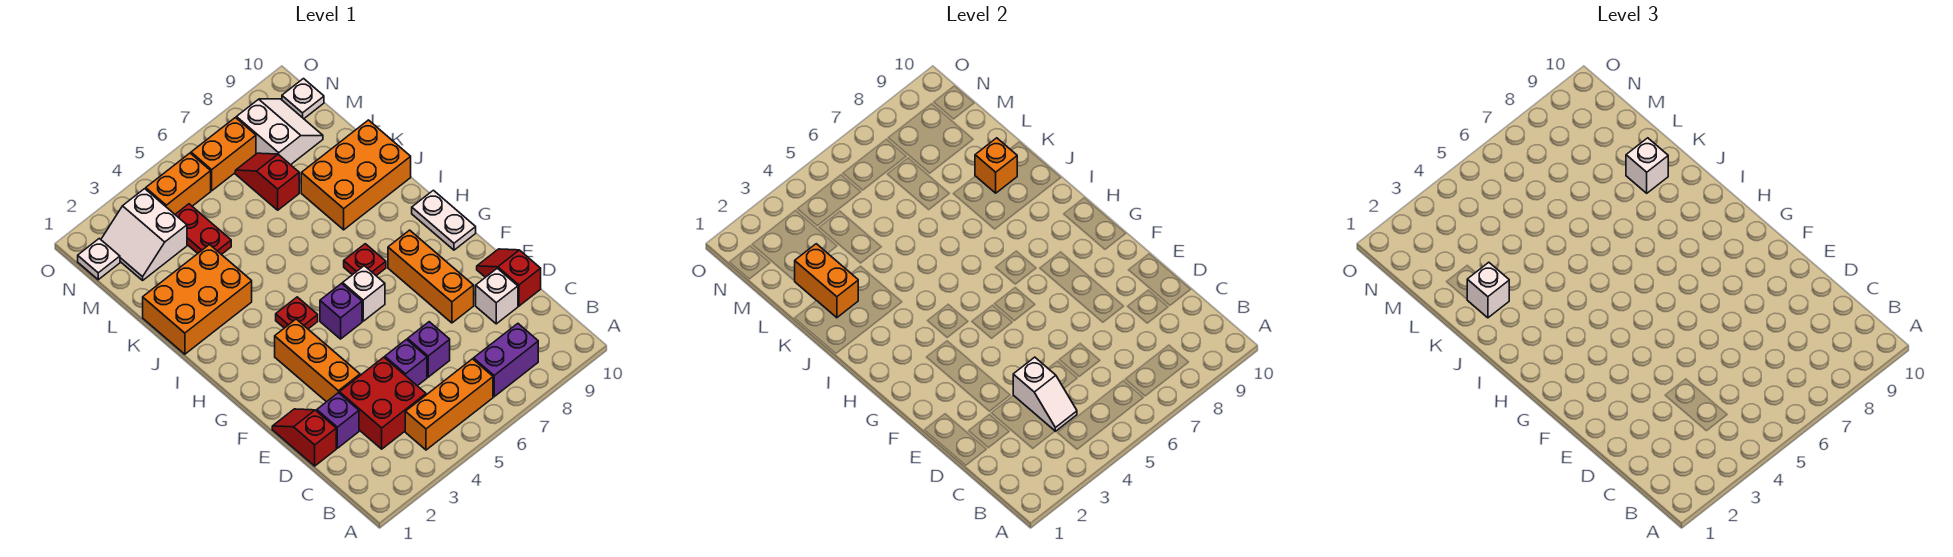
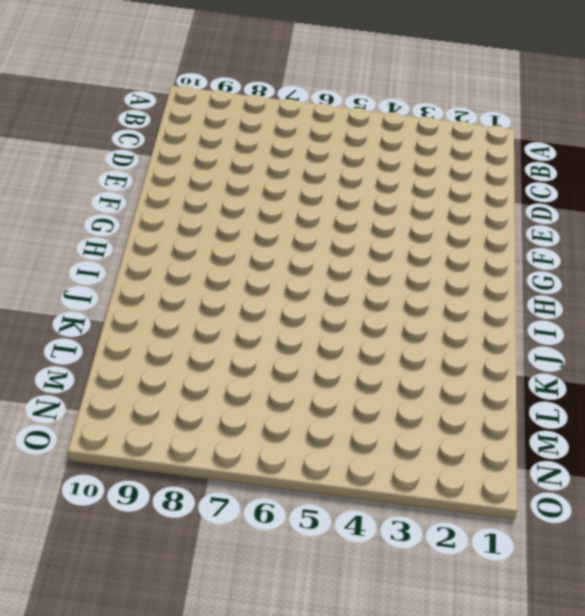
none -> orange brick B4:B6 level 1
none -> purple brick B7:B8 level 1
none -> red brick C3:D4 level 1
none -> red slope D1:E1 level 1 top D

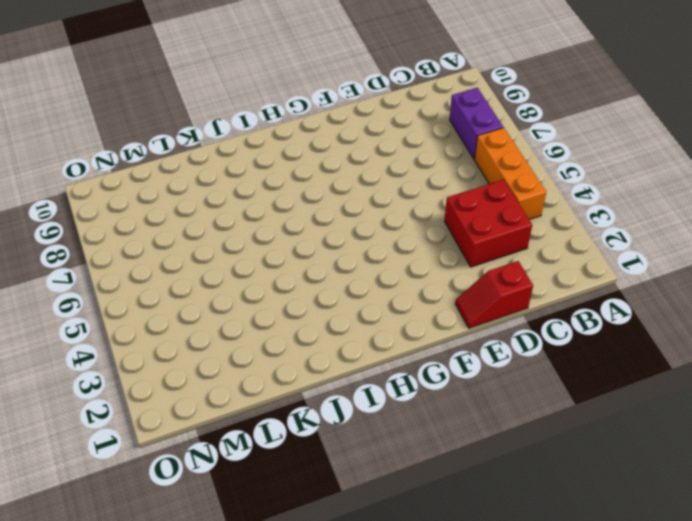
none -> purple brick D2 level 1
none -> purple brick D5 level 1
none -> purple brick D6 level 1
none -> white brick D9 level 1

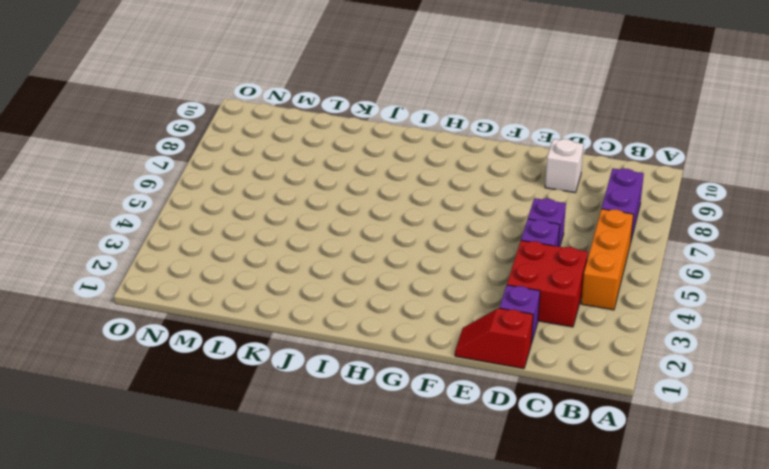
none -> red slope D10:E10 level 1 top D
none -> orange brick E3:G3 level 1
none -> orange brick E8:G8 level 1
none -> purple brick G5 level 1

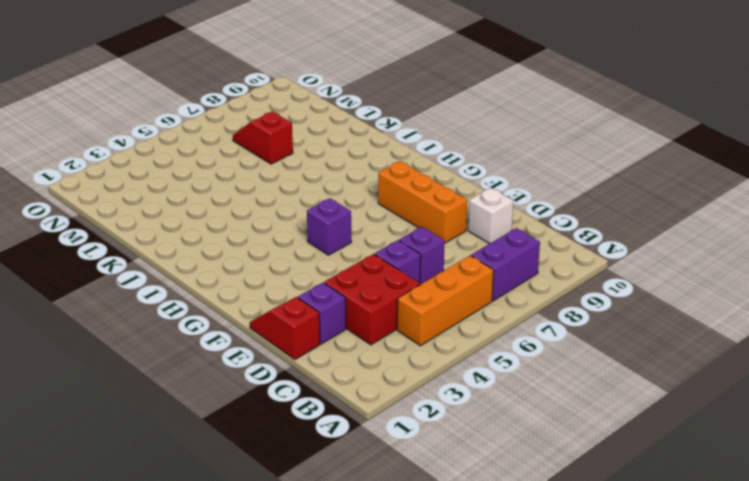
none -> red slope D10:E10 level 1 top D
none -> orange brick E3:G3 level 1
none -> white brick G6 level 1
none -> white plate G10:H10 level 1

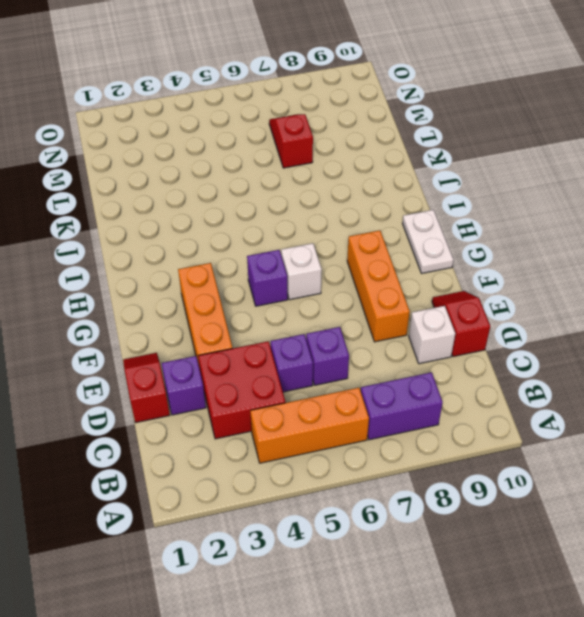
none -> red plate H4 level 1
none -> red plate H7 level 1
none -> orange brick J1:K3 level 1
none -> orange brick J8:K10 level 1

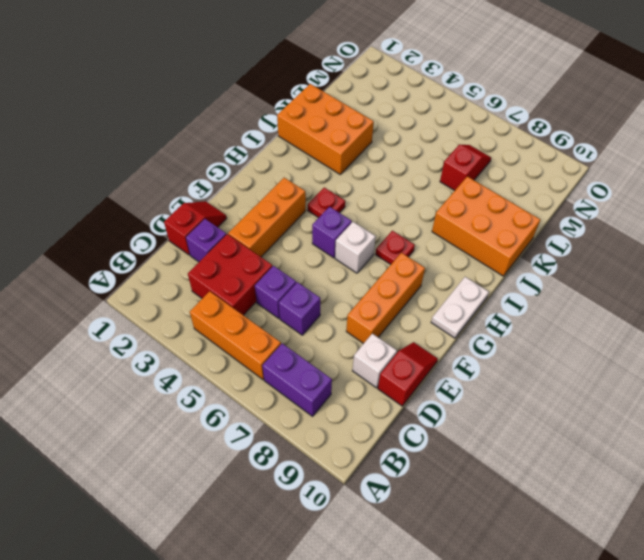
none -> red plate L4:M4 level 1
none -> white slope M2:N3 level 1 top 3
none -> white slope M8:N9 level 1 top 8
none -> white plate N1 level 1

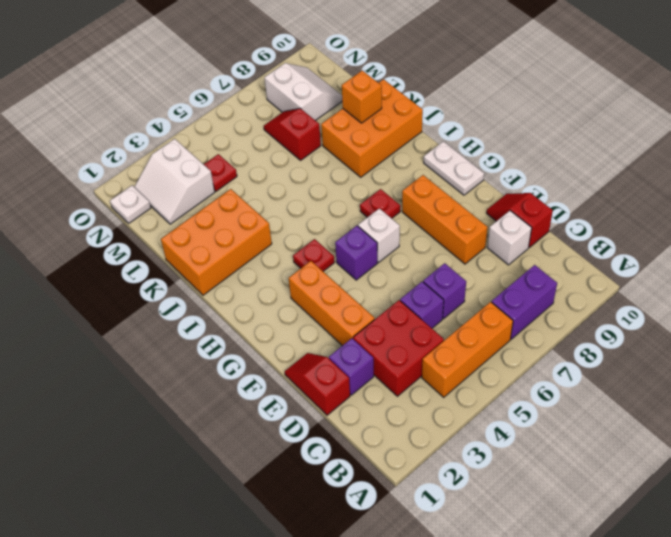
red plate M4 level 1 -> red plate L4:M4 level 1
none -> orange brick N4:N5 level 1
none -> orange brick N6:N7 level 1
none -> white plate N10 level 1
none -> white slope C4:D4 level 2 top D

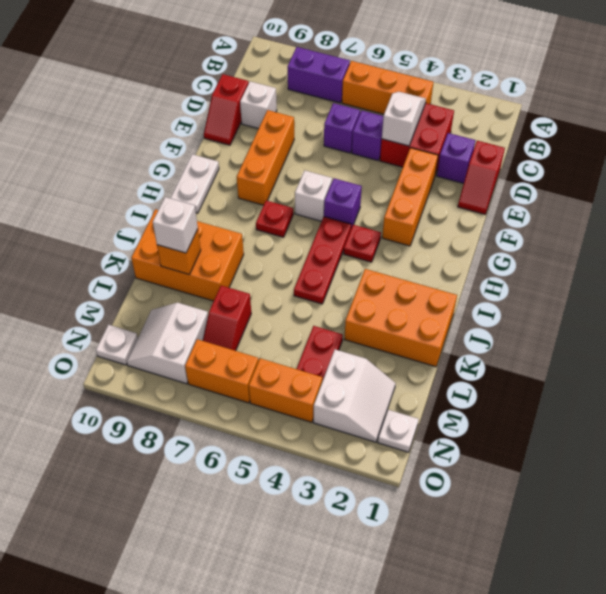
red plate H5:J5 level 1 -> none
none -> orange brick K2:L2 level 2
none -> white brick K2 level 3

